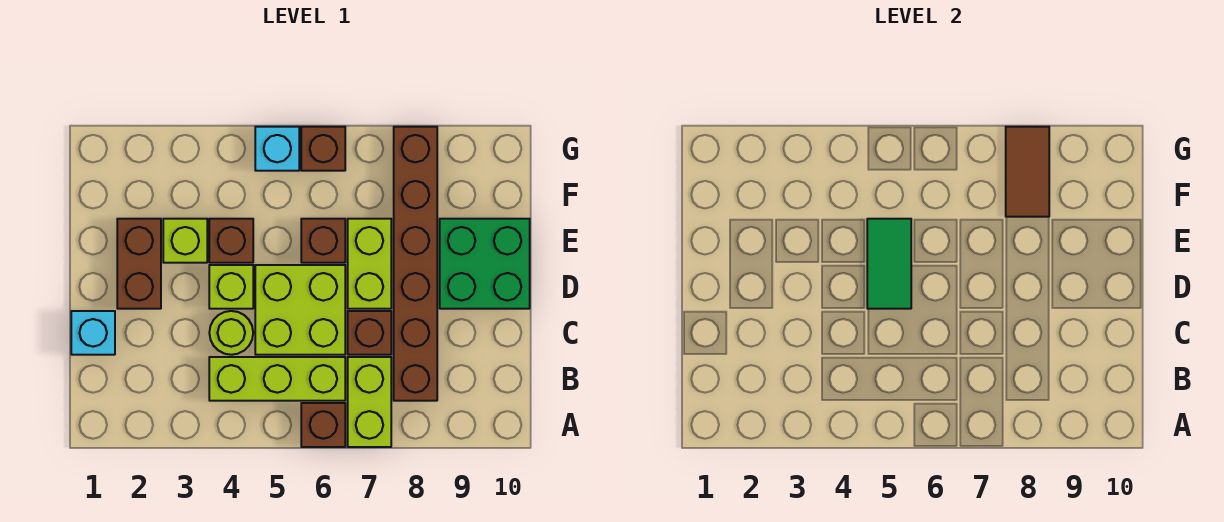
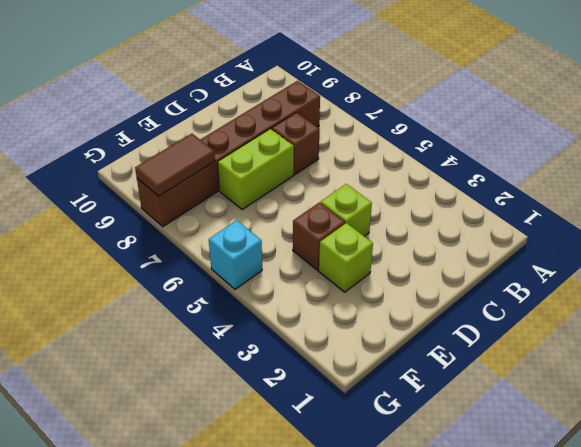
none -> brown brick A6 level 1
none -> lime brick A7:B7 level 1
none -> lime brick B4:B6 level 1

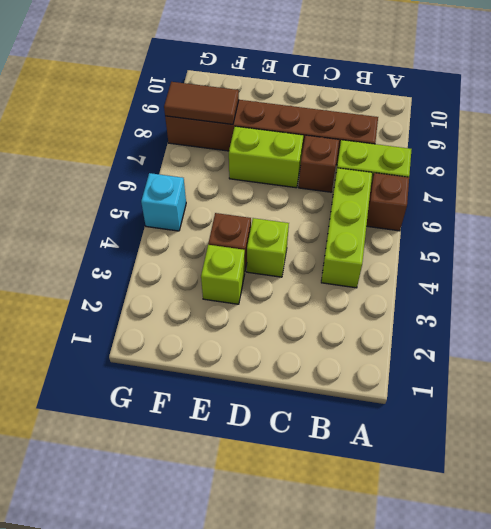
none -> cyan brick C1 level 1
none -> lime round brick C4 level 1
none -> lime brick C5:D6 level 1

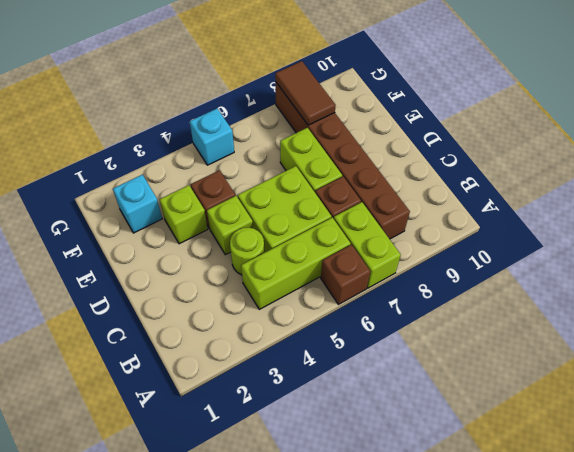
cyan brick F2 level 1 -> cyan brick C1 level 1
none -> brown brick D2:E2 level 1
none -> green brick D9:E10 level 1
none -> brown brick E6 level 1

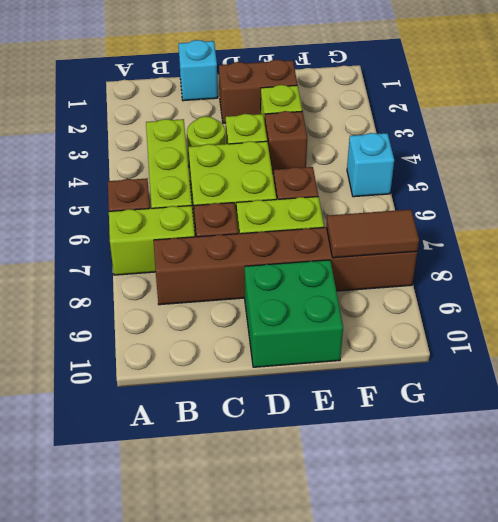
none -> brown brick G6 level 1
none -> green tile D5:E5 level 2

